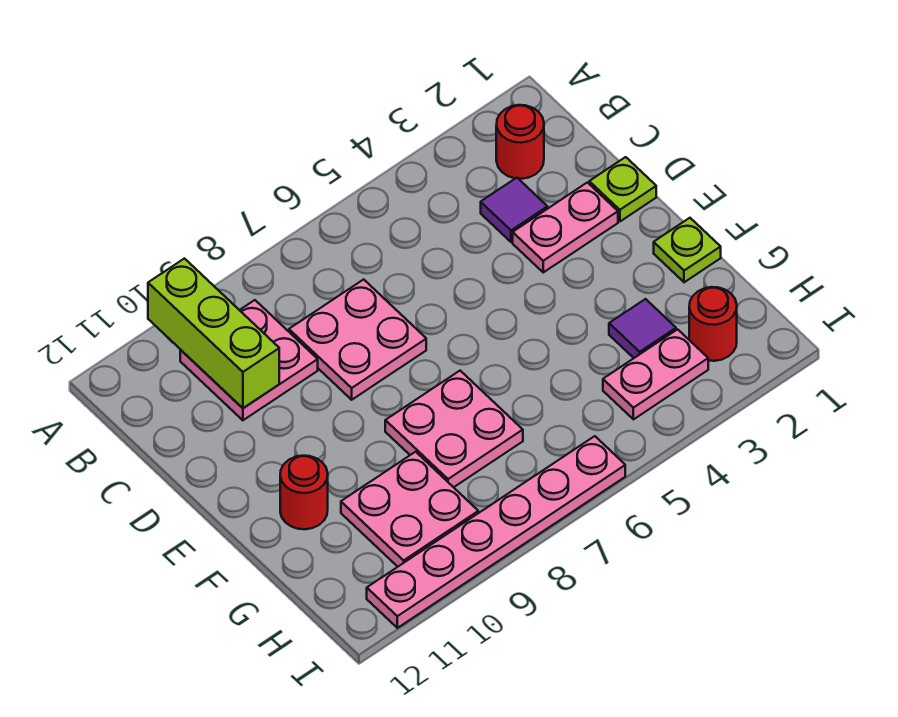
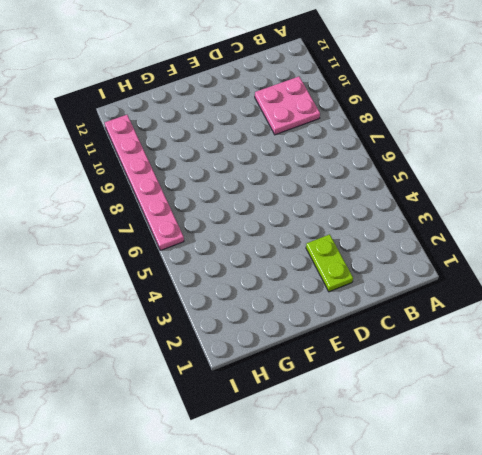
lime plate D2:D3 level 1 -> pink plate D2:D3 level 1
none -> red round brick B2 level 1
none -> purple tile C3 level 1
none -> pink plate C7:D8 level 1

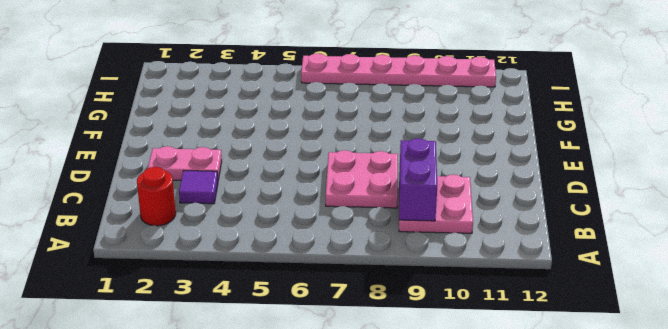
purple brick B9:C9 level 2 -> none
none -> lime plate D1 level 1
none -> lime plate F1 level 1
none -> pink plate F7:G8 level 1

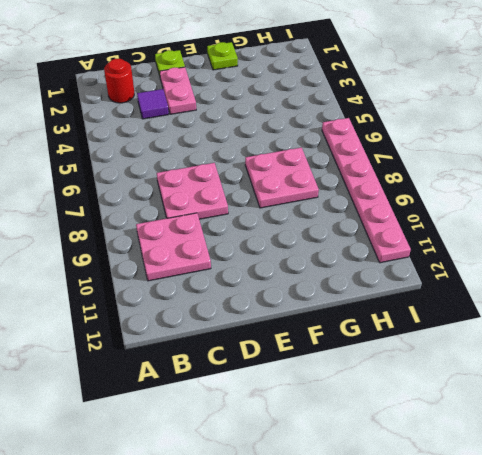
none -> red round brick F11 level 1
none -> purple tile G3 level 1
none -> pink plate G9:H10 level 1

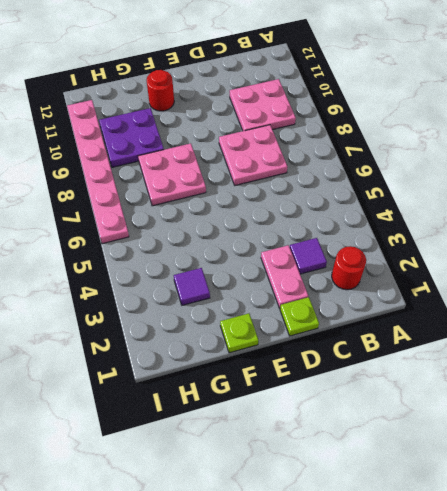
purple plate G9:H10 level 1 -> pink plate G9:H10 level 1
none -> red round brick H2 level 1
none -> pink plate H3:H4 level 1
none -> lime brick A10:C10 level 2

